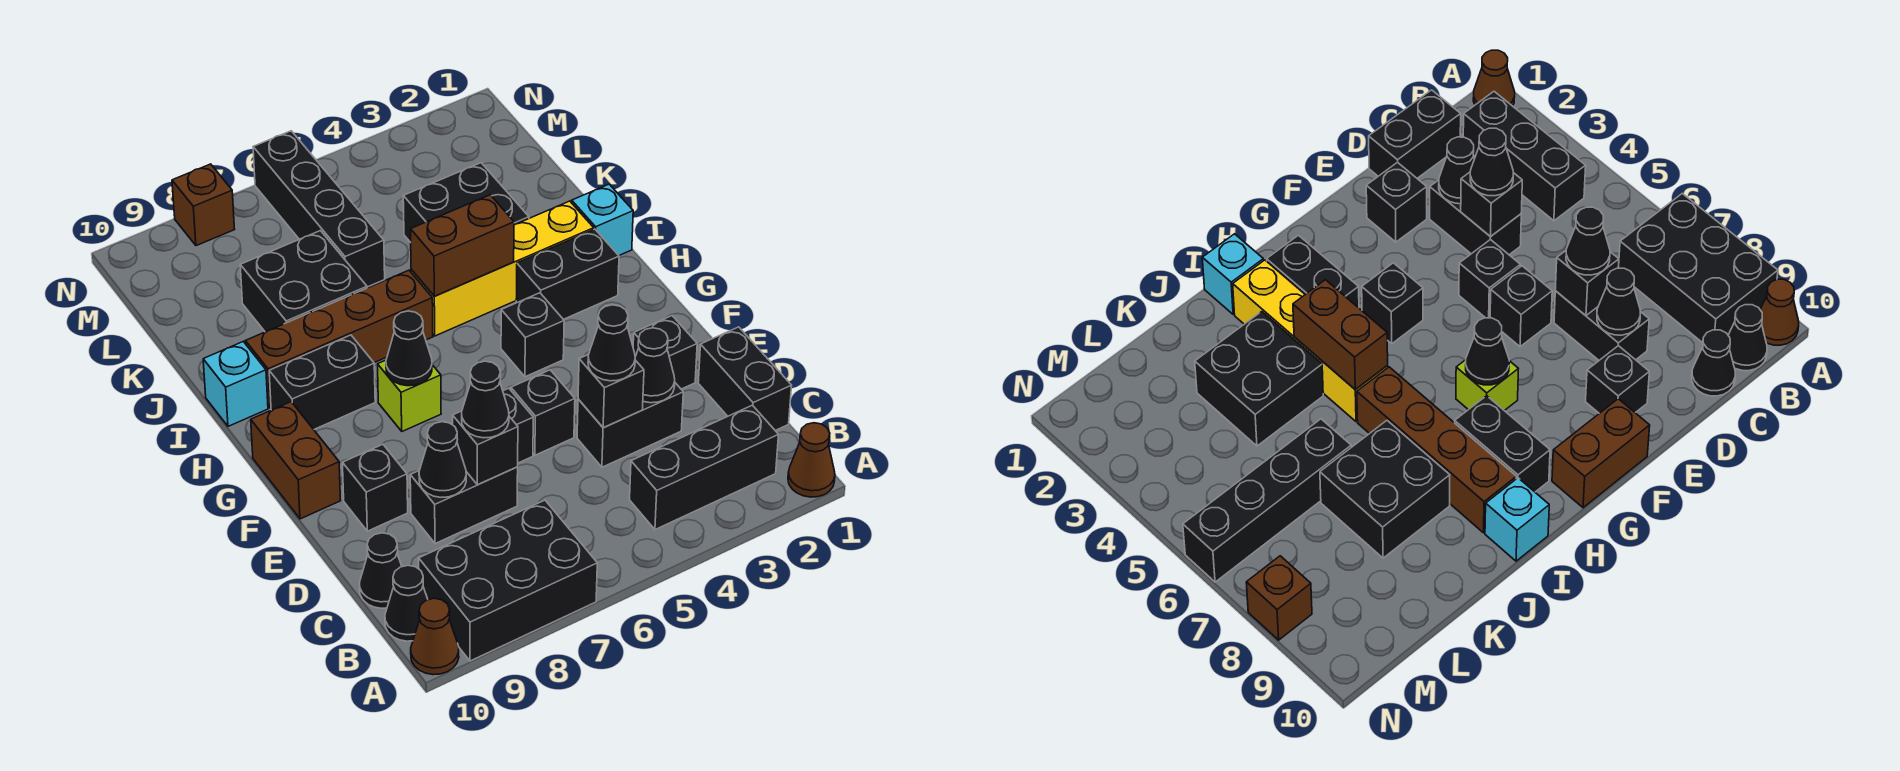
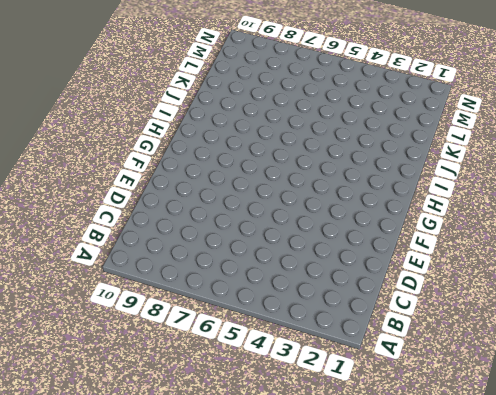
none -> brown cone A1 level 1
none -> black brick A7:B9 level 1
none -> brown cone A10 level 1
none -> black brick B2:B4 level 1

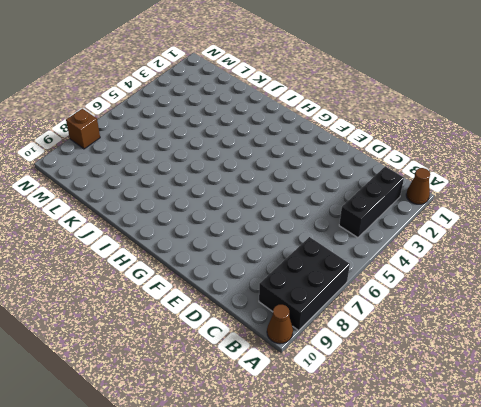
none -> black cone B10 level 1
none -> black brick C1:D1 level 1
none -> black cone C10 level 1
none -> black brick D3:D4 level 1

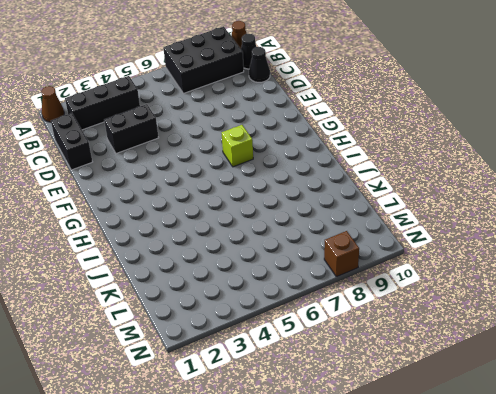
none -> black brick D7:D8 level 1
none -> black brick E2 level 1
none -> black brick E5 level 1
none -> black brick E6 level 1

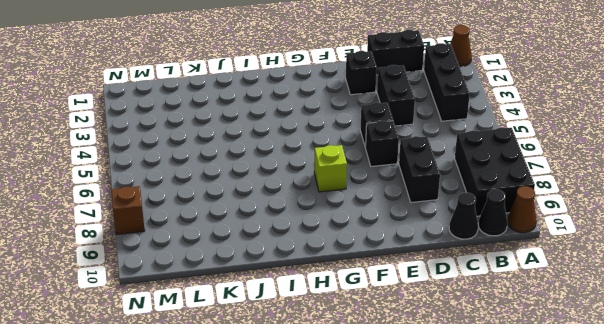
none -> black brick E9 level 1
none -> brown brick F10:G10 level 1
none -> black brick G4 level 1
none -> black brick H2:H3 level 1

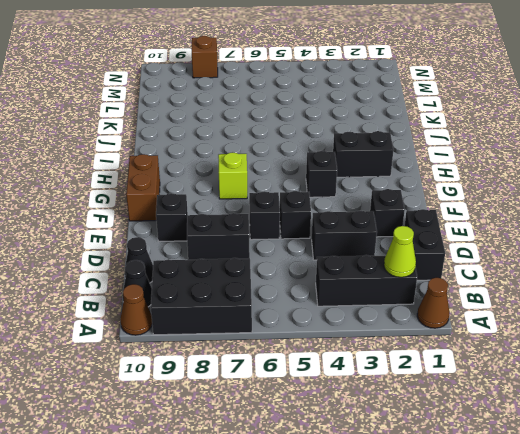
lime cone B2 level 2 -> none
none -> black brick H8:H9 level 1
none -> cyan brick I1 level 1
none -> yellow brick I2:I5 level 1
none -> brown brick I6:I9 level 1

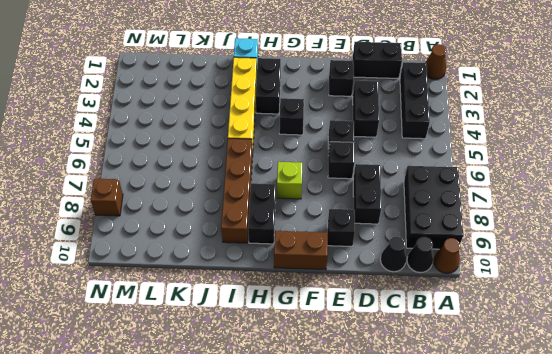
none -> cyan brick I10 level 1
none -> black brick J3:K4 level 1
none -> black brick J7:K8 level 1
none -> black brick K6:N6 level 1

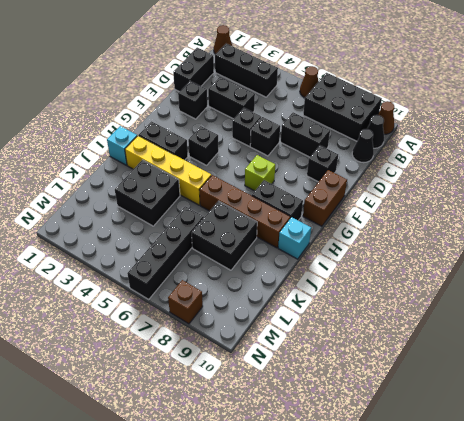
brown cone A6 level 1 -> none
none -> black cone D3 level 2
none -> black brick D4 level 2
none -> black brick D7 level 2
none -> black cone D8 level 2

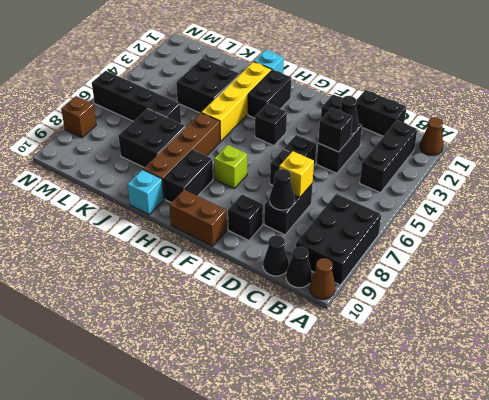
yellow brick D7 level 2 -> black brick D7 level 2
none -> black cone G7 level 2
none -> brown brick I4:I5 level 2
none -> black cone D4 level 3
none -> black cone D7 level 3

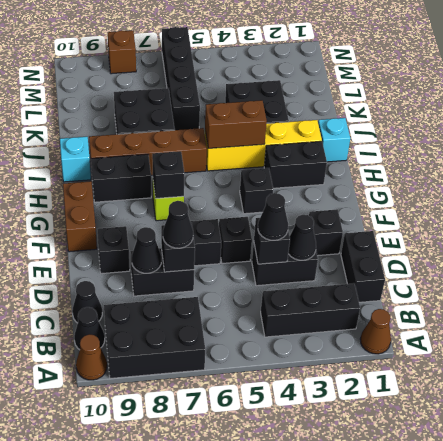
black brick G7 level 2 -> black cone G7 level 2

